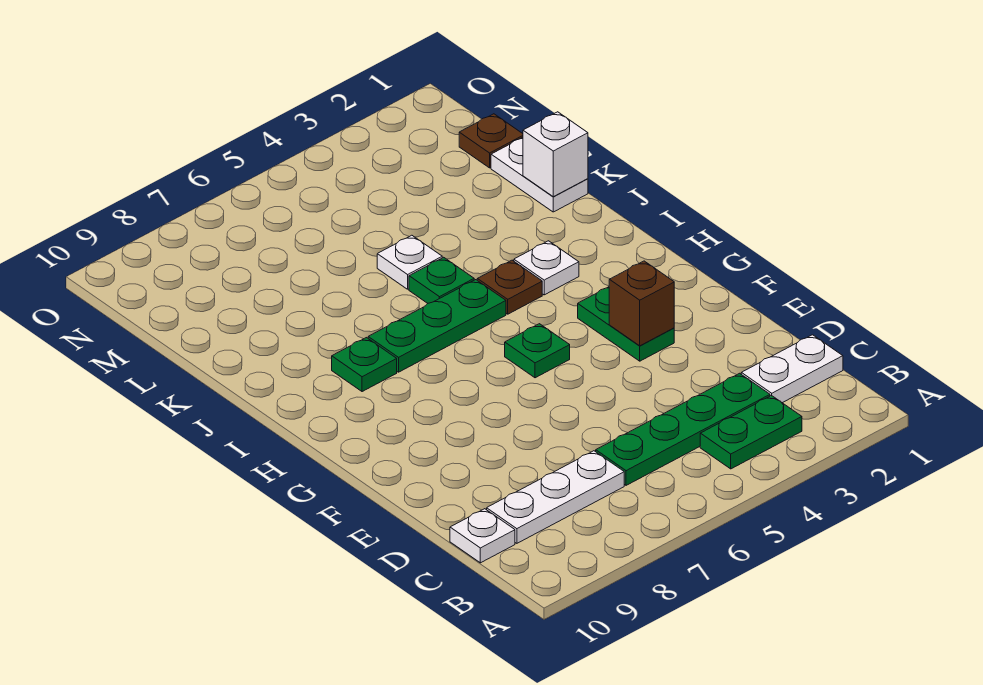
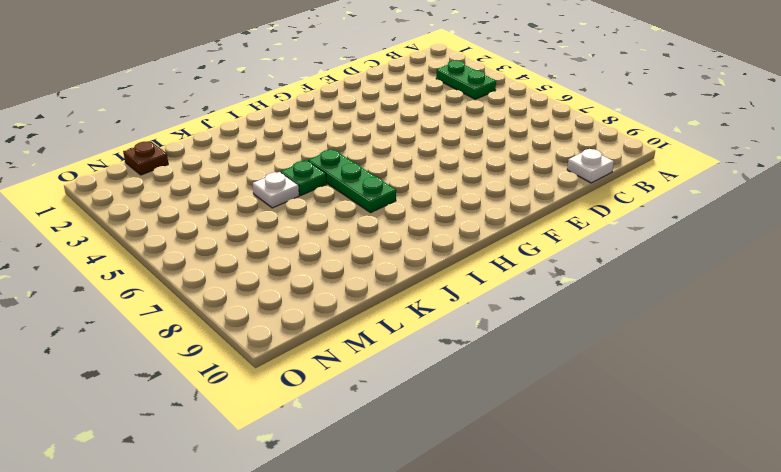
none -> white plate C1:C2 level 1
none -> green plate C3:C6 level 1
none -> white plate C7:C9 level 1

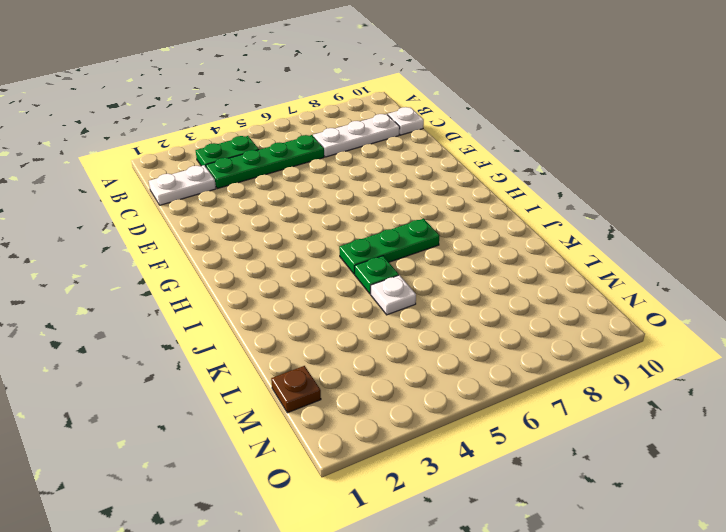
none -> green plate F3:G3 level 1
none -> green plate G5 level 1
none -> white plate I3 level 1

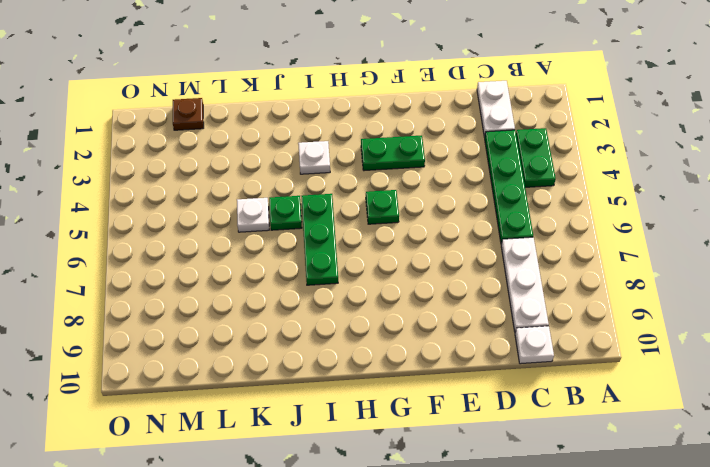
none -> brown plate I4 level 1
none -> green plate I8 level 1
none -> white plate K1:L1 level 1

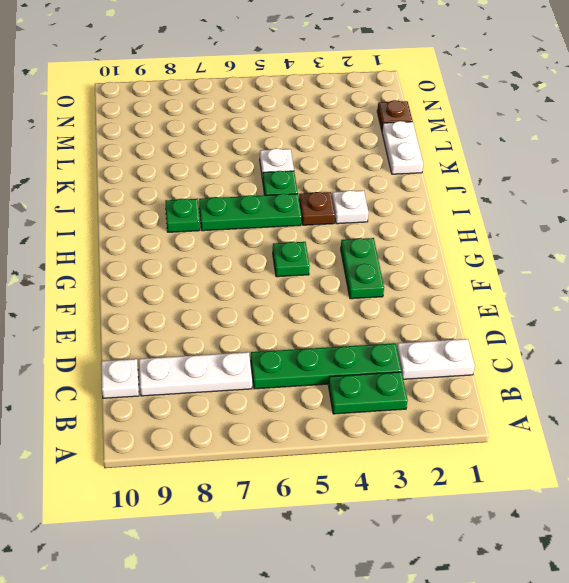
none -> brown brick F3 level 2
none -> white brick K1 level 2

